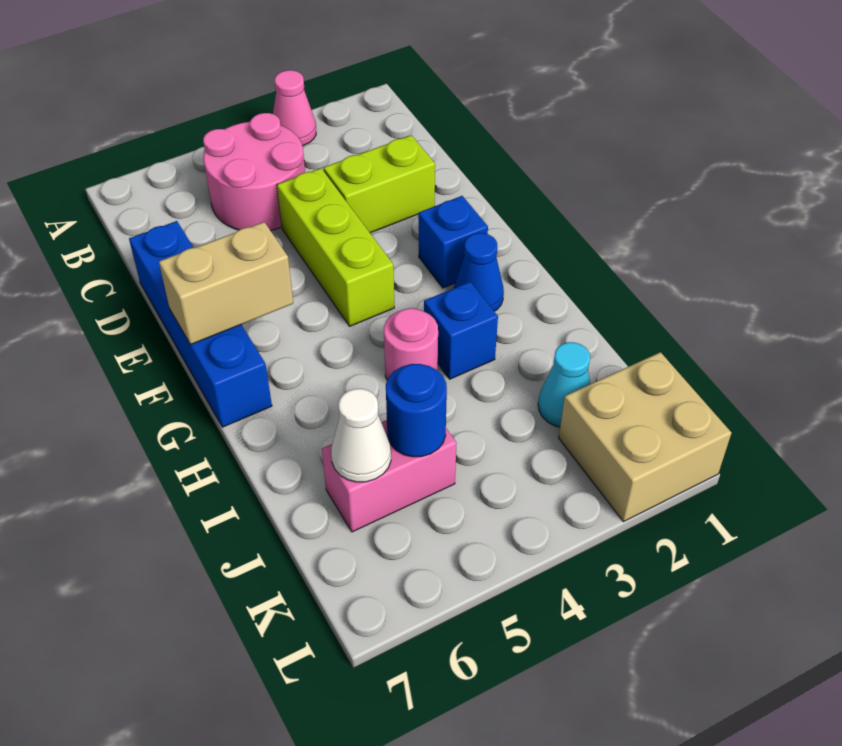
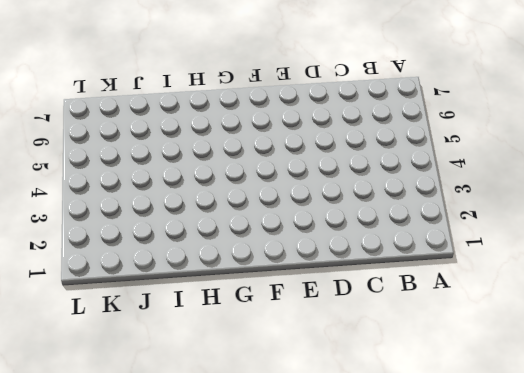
none -> pink cone A3 level 1
none -> pink round brick B4:C5 level 1
none -> lime brick D2:D3 level 1

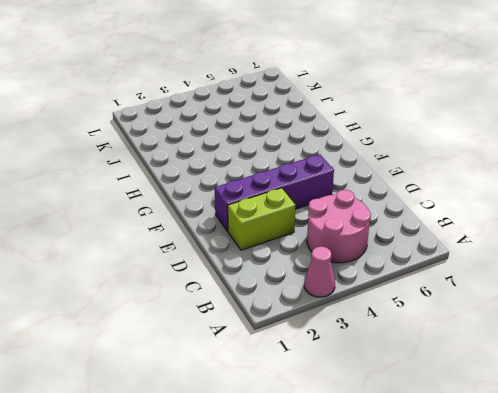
purple brick E2:E5 level 1 -> lime brick D4:F4 level 1
none -> blue brick D7:G7 level 1
none -> blue brick F2 level 1
none -> blue cone G2 level 1

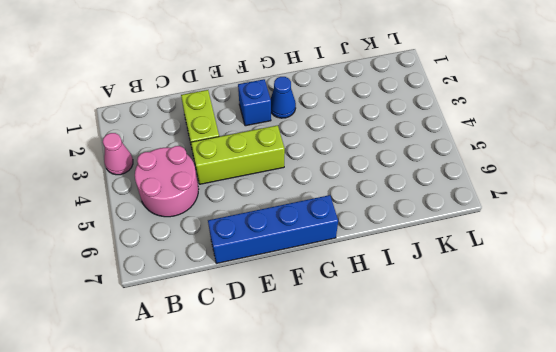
none -> blue brick H3 level 1
none -> pink round brick H4 level 1
none -> cyan cone J2 level 1

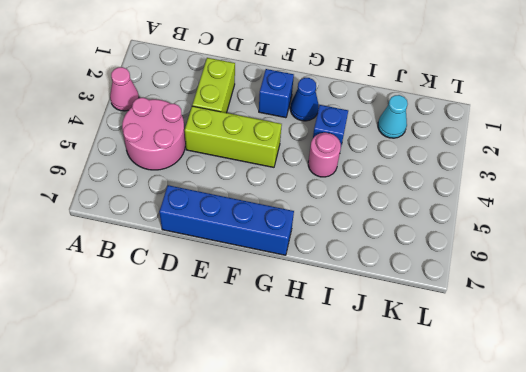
none -> pink brick J5:J6 level 1
none -> tan brick K1:L2 level 1
none -> tan brick F6:F7 level 2

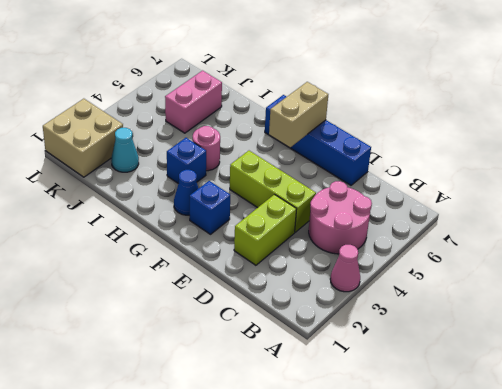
none -> blue round brick J5 level 2
none -> white cone J6 level 2

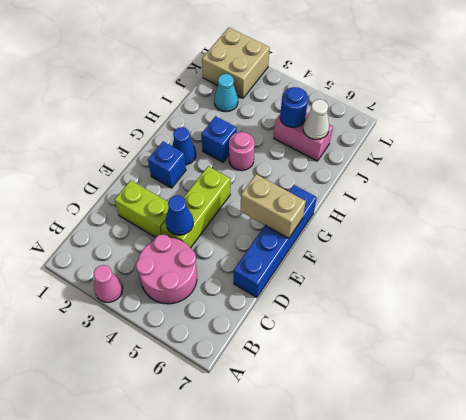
blue cone D4 level 2 -> none

